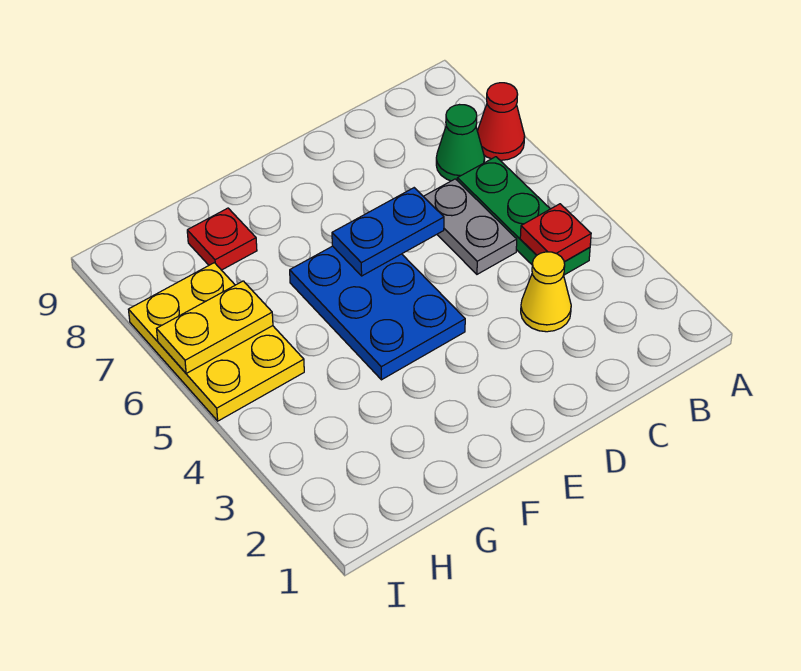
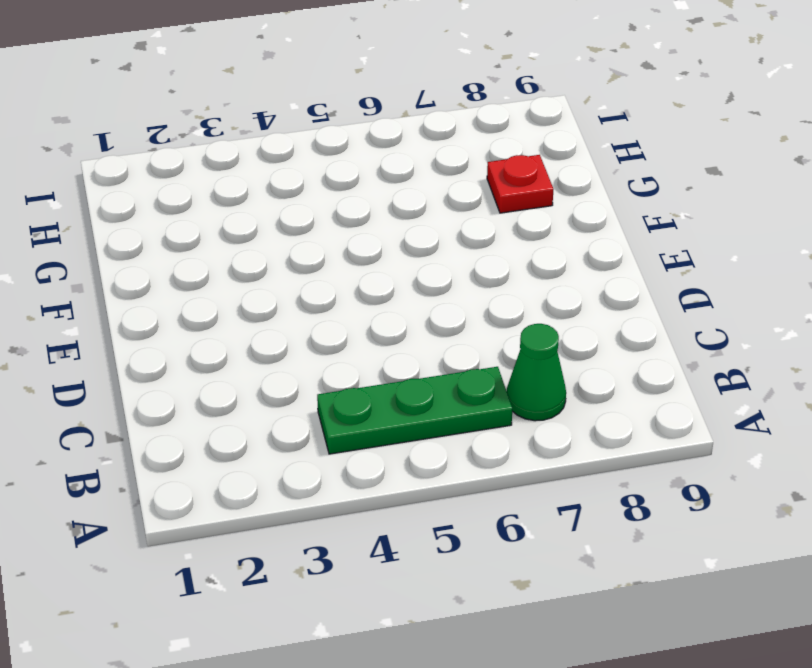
none -> red cone A7 level 1
none -> yellow cone C3 level 1

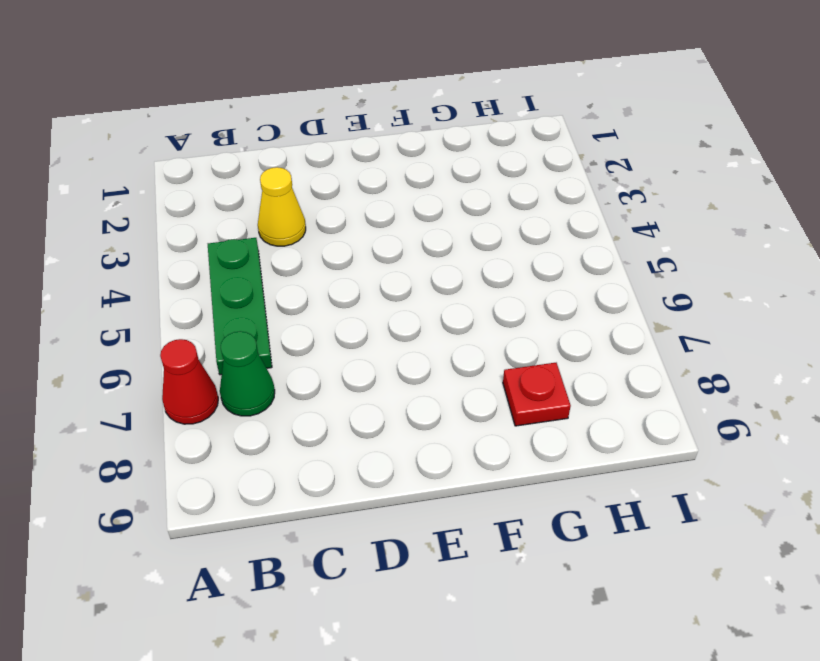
none -> grey plate C5:C6 level 1
none -> blue plate E4:F6 level 1

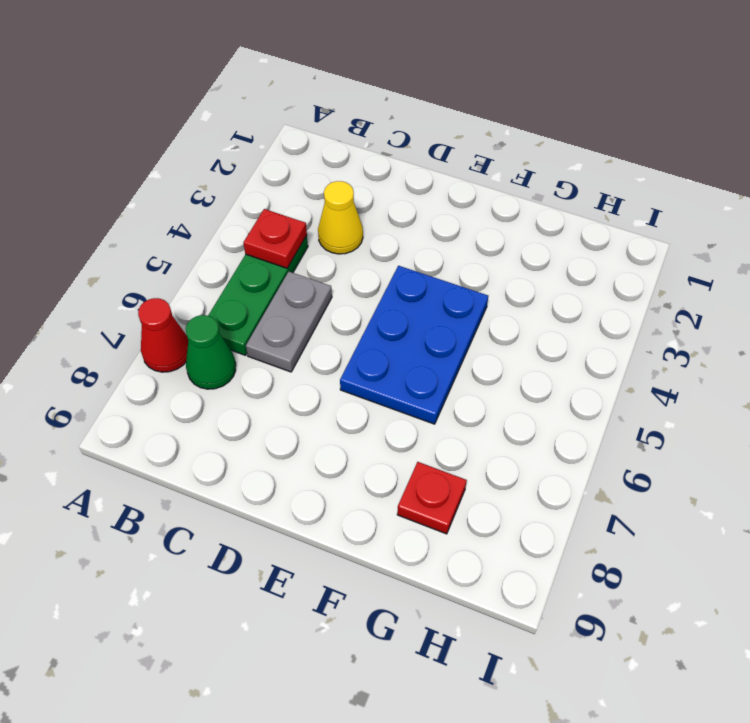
none -> yellow plate H5:I7 level 1
none -> blue plate D6:E6 level 2

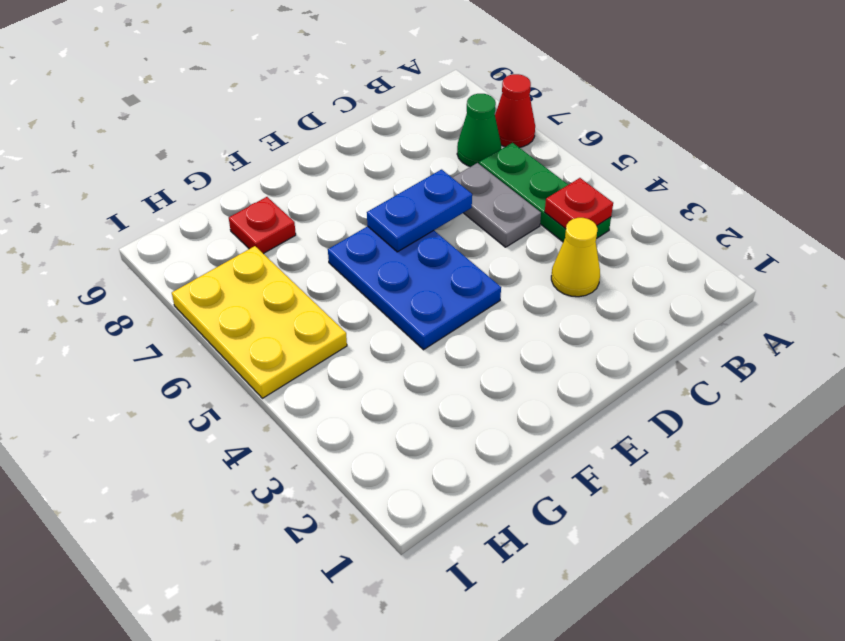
none -> yellow plate H6:I6 level 2

